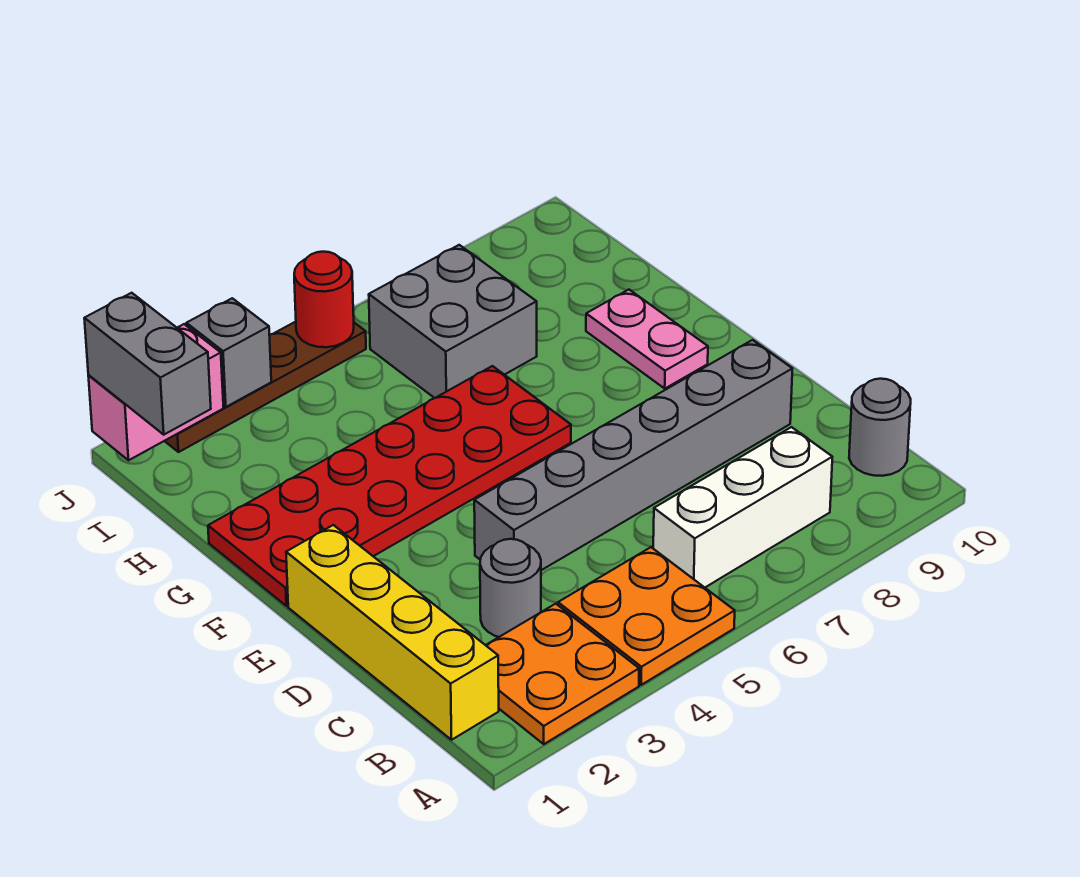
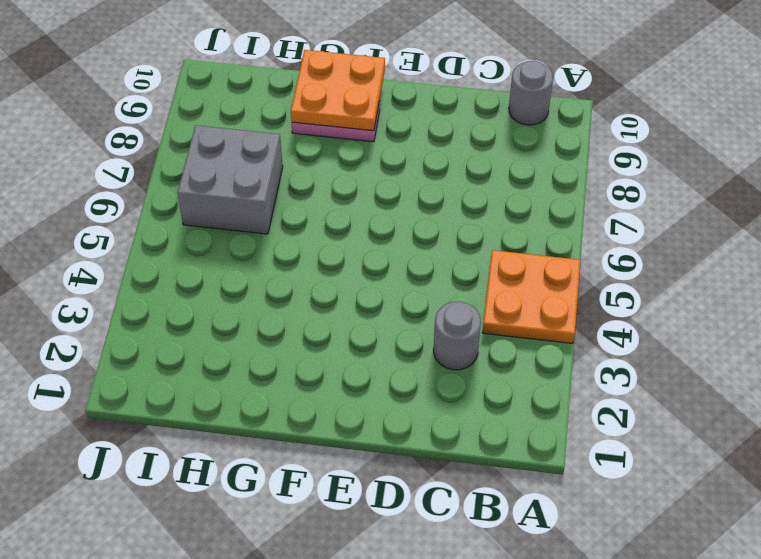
orange plate F9:G10 level 2 -> orange plate A2:B3 level 1
none -> yellow brick B1:E1 level 1
none -> white brick B6:B8 level 1
none -> grey brick D4:D9 level 1

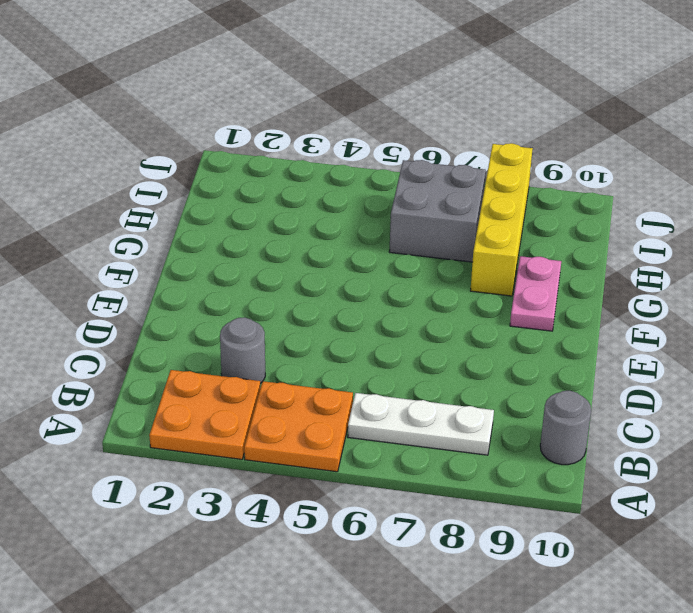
white plate B6:B8 level 1 -> white brick B6:B8 level 1
yellow brick G8:J8 level 1 -> yellow brick B1:E1 level 1
none -> grey brick D4:D9 level 1
none -> red plate F1:G6 level 1
none -> brown plate J2:J5 level 1

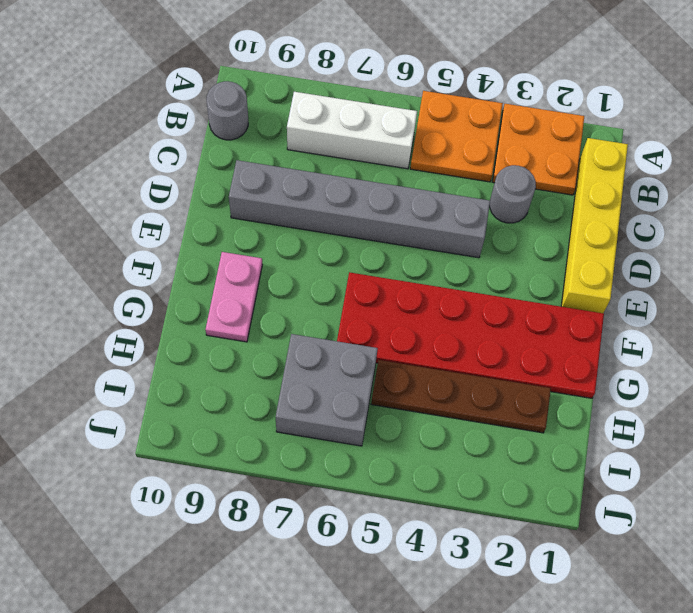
brown plate H2:H5 level 1 -> brown plate J2:J5 level 1
none -> pink brick J1:J2 level 2
none -> grey brick J3 level 2
none -> red round brick J5 level 2

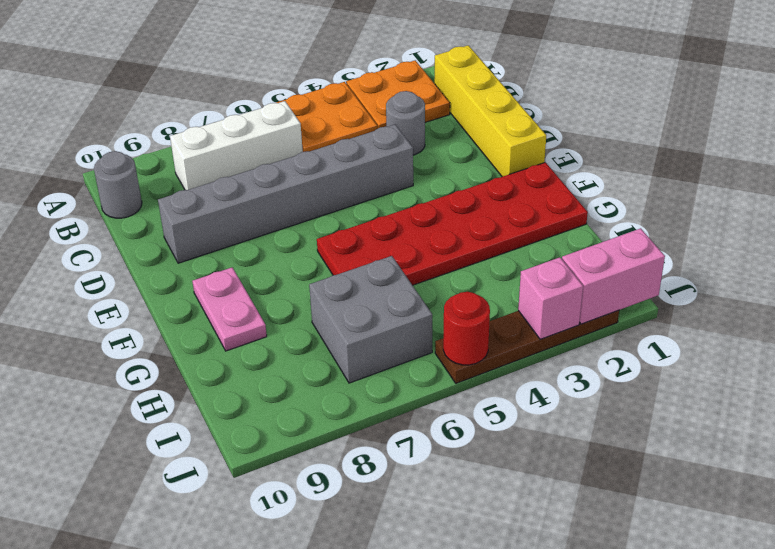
pink brick J3 level 2 -> grey brick J3 level 2
none -> grey brick I1:J1 level 3

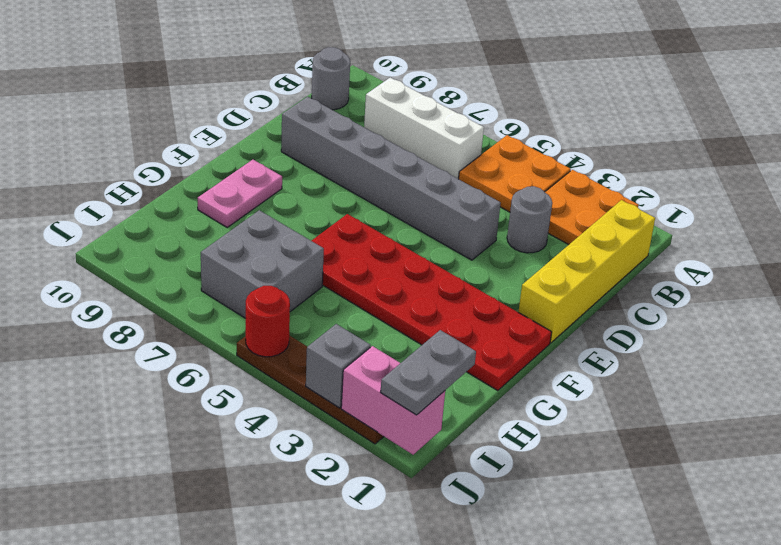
grey plate I1:J1 level 3 -> grey brick I1:J1 level 3

